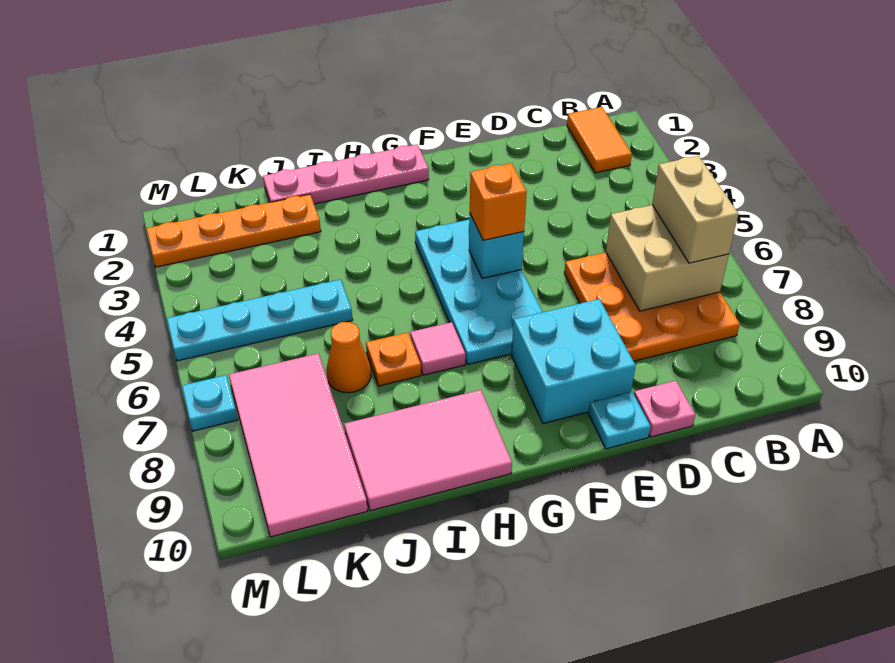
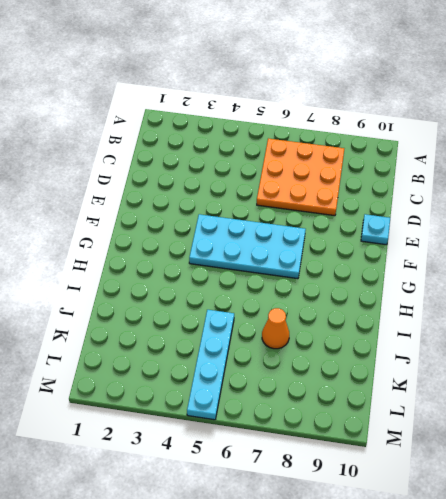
none -> orange tile B1:B2 level 1
none -> pink plate D10 level 1
none -> cyan brick E8:F9 level 1

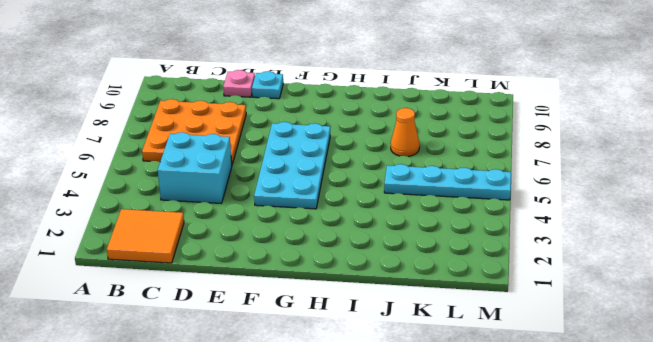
orange tile B1:C2 level 1 -> orange tile B1:B2 level 1
cyan brick C4:D5 level 1 -> cyan brick E8:F9 level 1
none -> pink plate G1:J1 level 1
none -> pink tile H7 level 1
none -> pink tile H9:J10 level 1

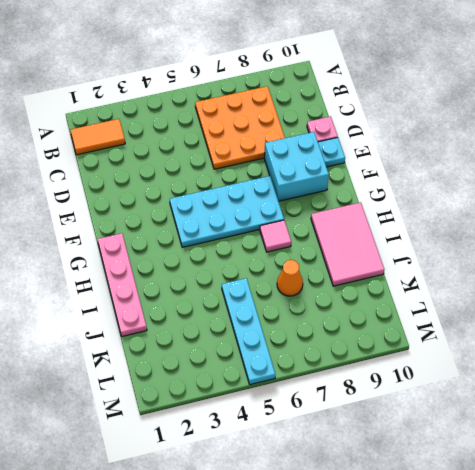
none -> orange plate I7 level 1
none -> orange plate J2:M2 level 1
none -> pink tile K7:L10 level 1

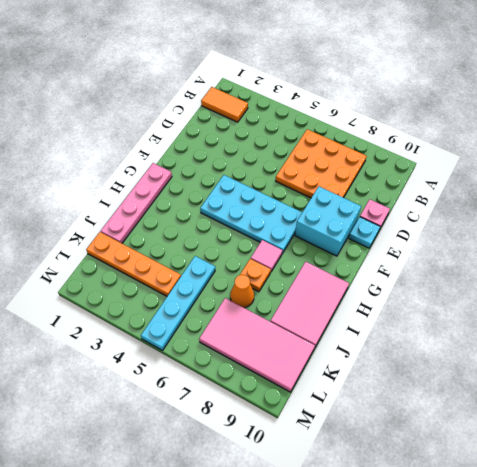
orange plate K1:K4 level 1 -> orange plate J2:M2 level 1
none -> cyan plate M7 level 1
none -> tan brick B6:C7 level 2
none -> cyan brick F5 level 2

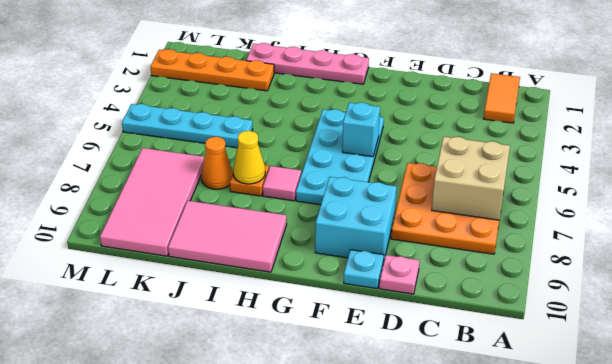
yellow cone I7 level 2 -> none
none -> cyan plate M7 level 1
none -> tan brick B6:B7 level 3
none -> orange brick F5 level 3

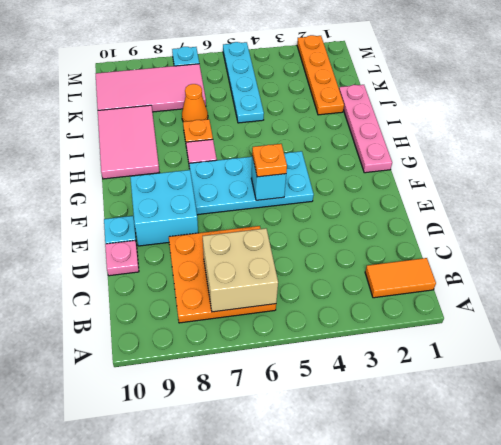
orange plate F5 level 3 -> orange brick F5 level 3
none -> tan brick B6:B7 level 3

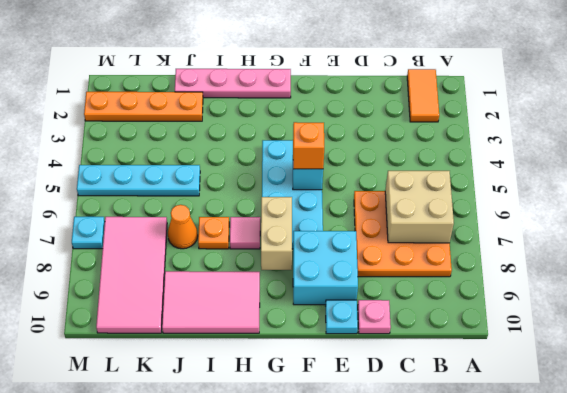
tan brick G7:G8 level 2 -> tan brick B6:B7 level 3

